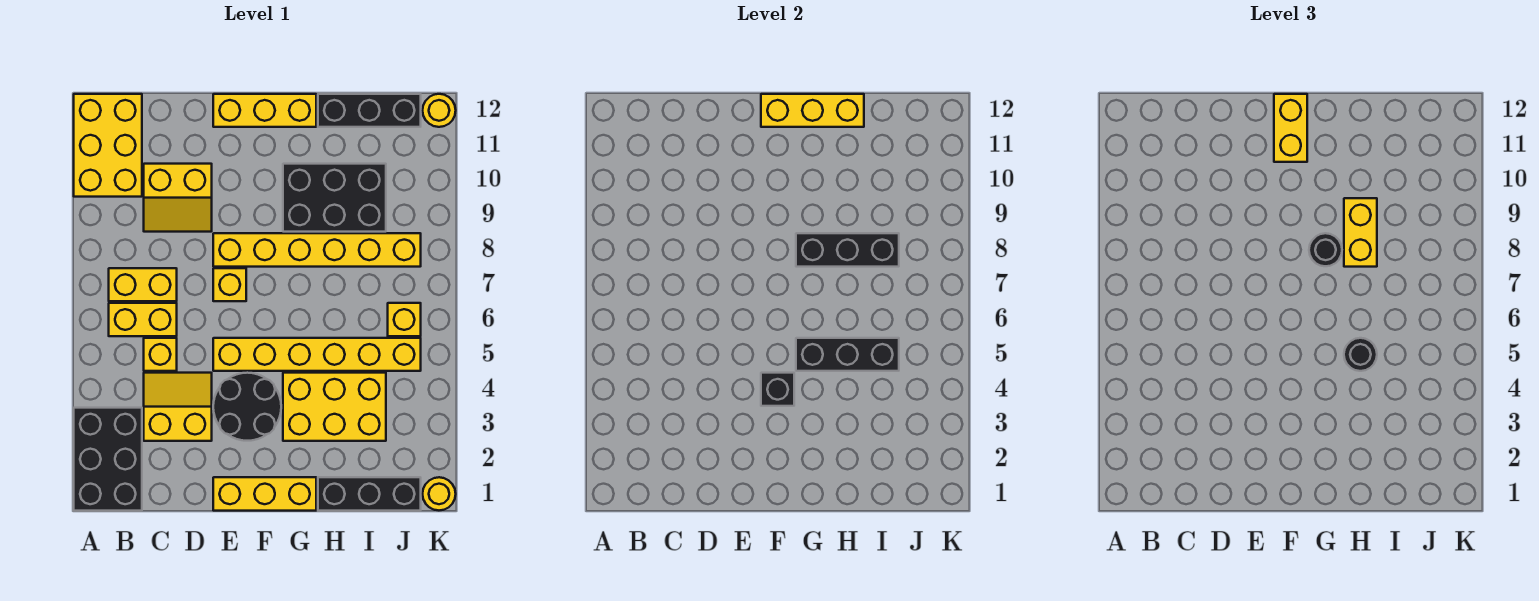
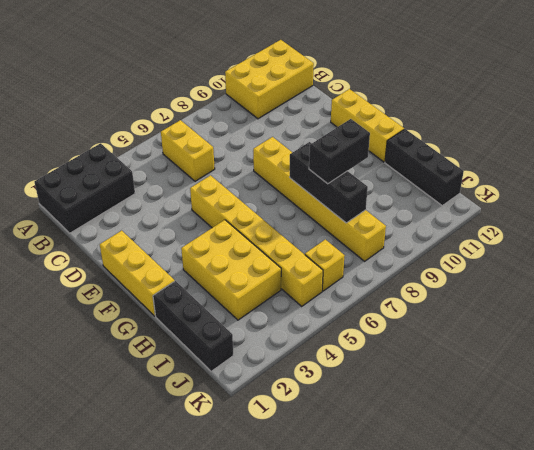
black brick H8:H9 level 3 -> yellow brick H8:H9 level 3
none -> yellow brick B7:C7 level 1
none -> yellow slope C3:D4 level 1 top 3
none -> yellow brick C5 level 1

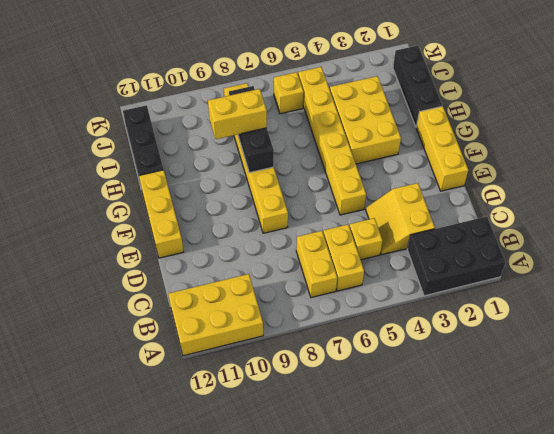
none -> yellow slope C9:D10 level 1 top 10
none -> black round brick E3:F4 level 1
none -> yellow brick E7 level 1

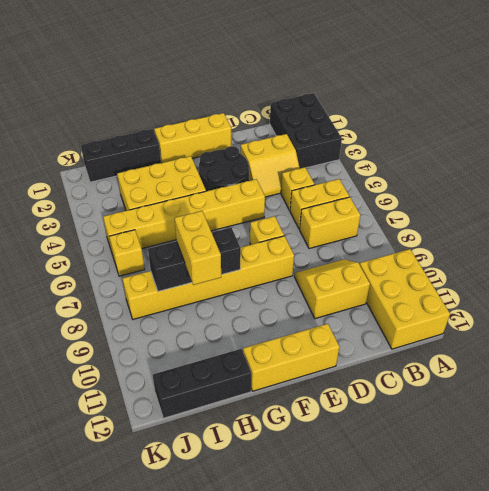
none -> black brick G9:I10 level 1
none -> yellow round brick K1 level 1
none -> yellow round brick K12 level 1

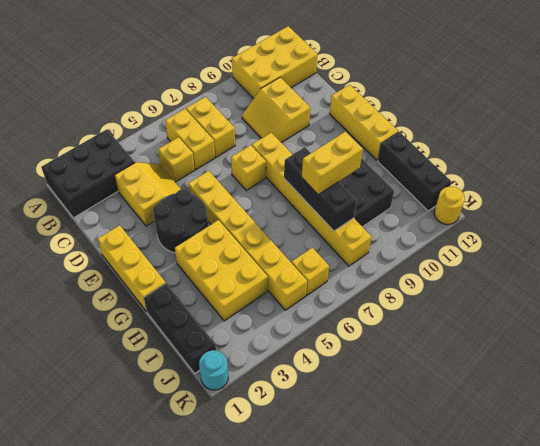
cyan round brick K1 level 1 -> yellow round brick K1 level 1
none -> black brick F4 level 2
none -> yellow brick F12:H12 level 2
none -> black brick G5:I5 level 2

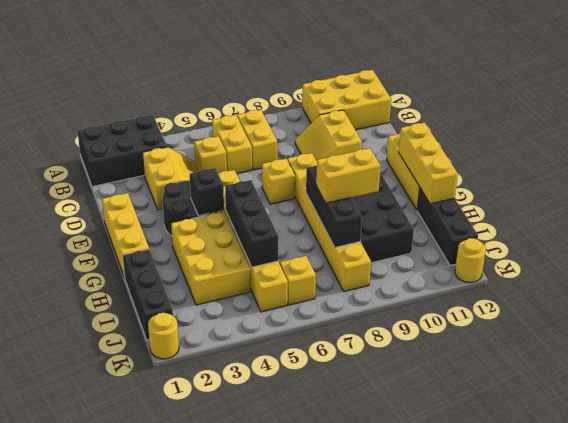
none -> yellow brick F11:F12 level 3
none -> black round brick G8 level 3
none -> black round brick H5 level 3

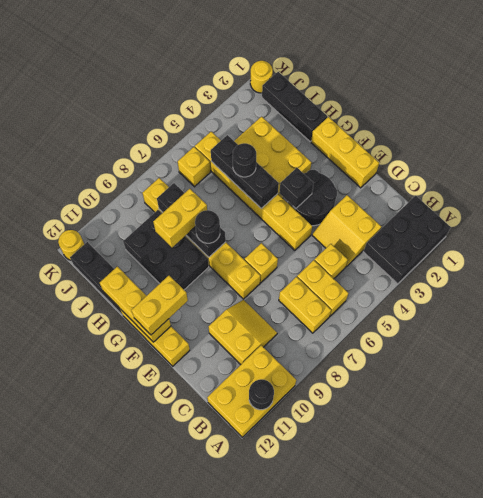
black round brick A11 level 2 -> none

